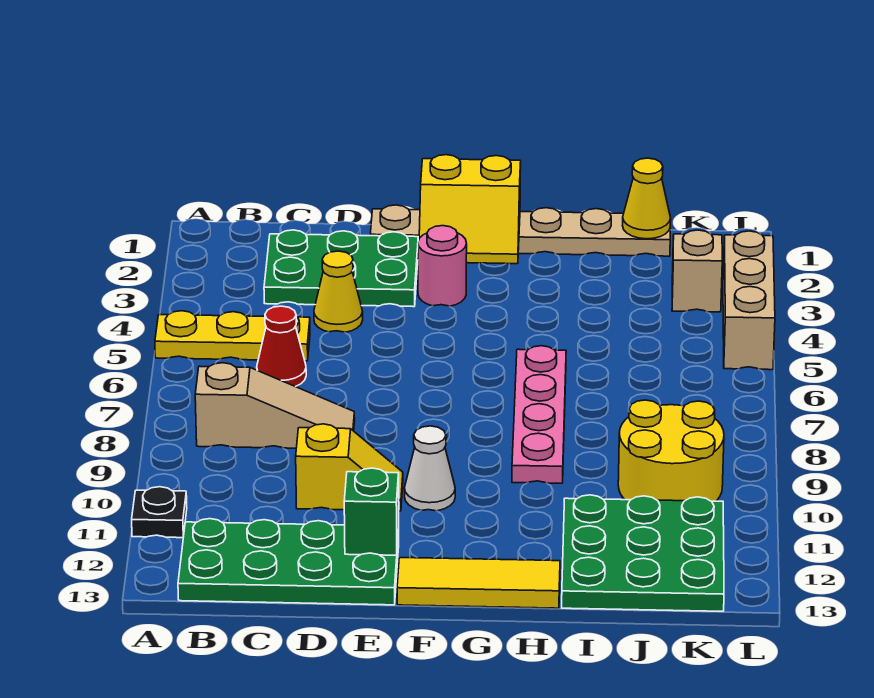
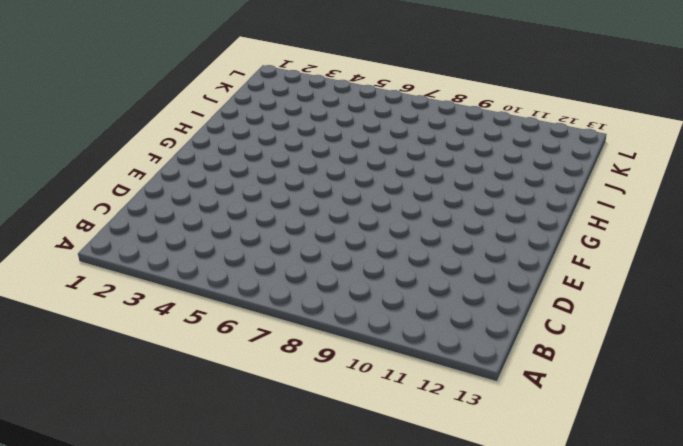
none -> yellow plate A5:C5 level 1
none -> black plate A11 level 1
none -> tan slope B8:D8 level 1 top B

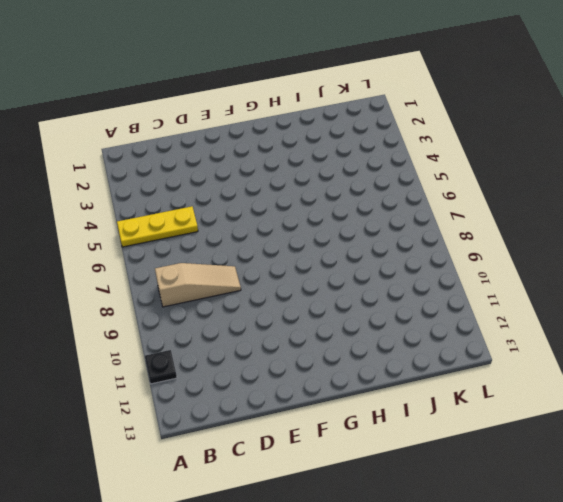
none -> green plate B12:E13 level 1
none -> green plate C2:E3 level 1
none -> red cone C6 level 1

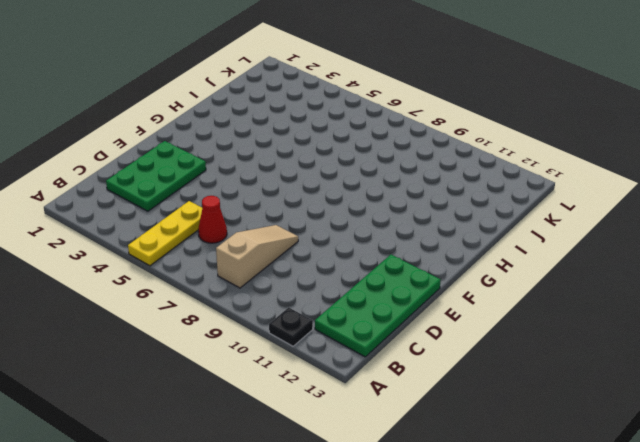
none -> yellow cone D4 level 1
none -> yellow slope D10:E10 level 1 top D
none -> tan plate E1:J1 level 1

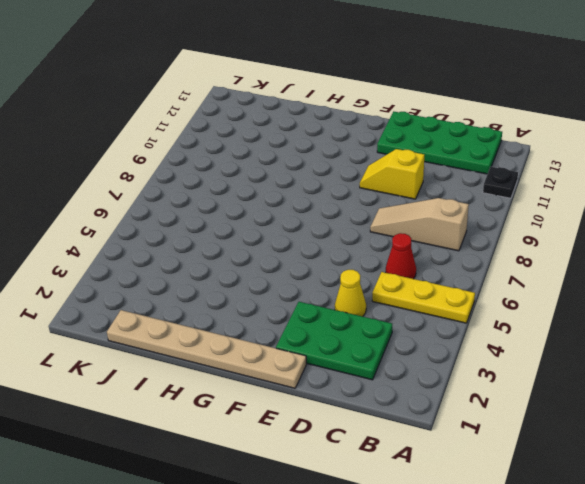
none -> pink round brick F3 level 1
none -> white cone F10 level 1
none -> yellow tile F13:H13 level 1

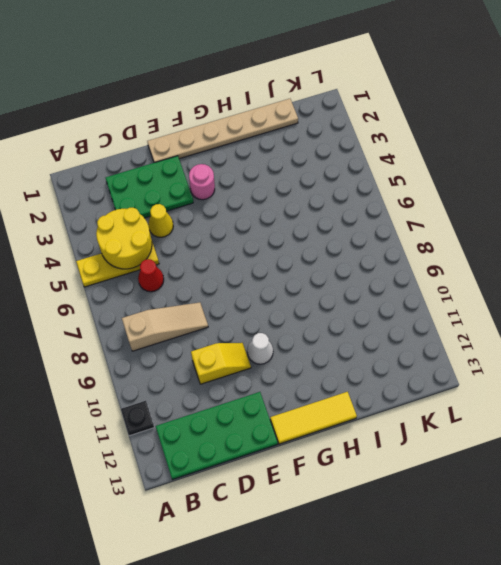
yellow round brick B4:C5 level 2 -> yellow round brick J9:K10 level 1
none -> pink plate H6:H9 level 1
none -> green plate I11:K13 level 1
none -> tan brick K3 level 1

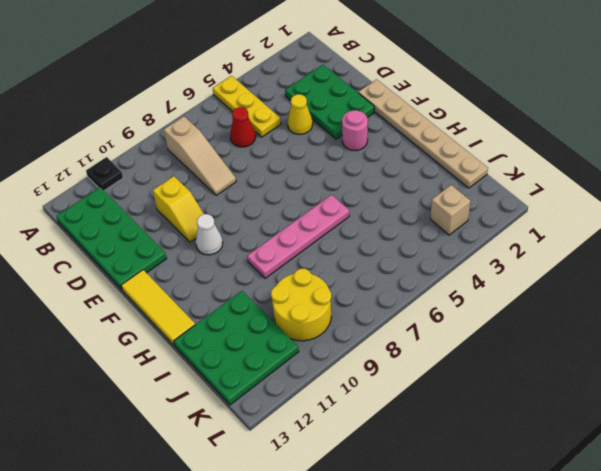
none -> tan brick L3:L5 level 1
none -> green brick E12 level 2
none -> yellow slope F1:G2 level 2 top 1

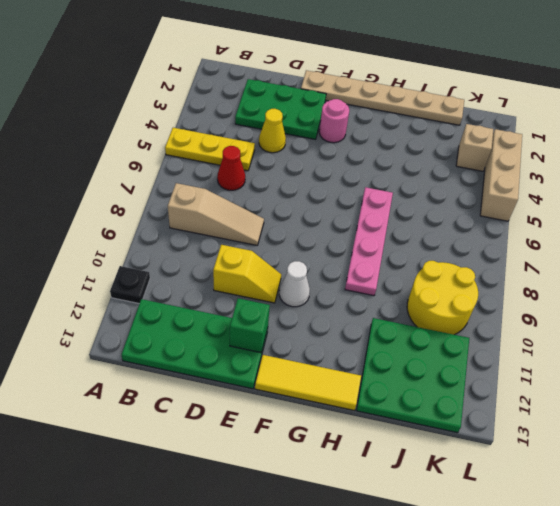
none -> yellow slope F1:G2 level 2 top 1
none -> yellow cone J1 level 2

